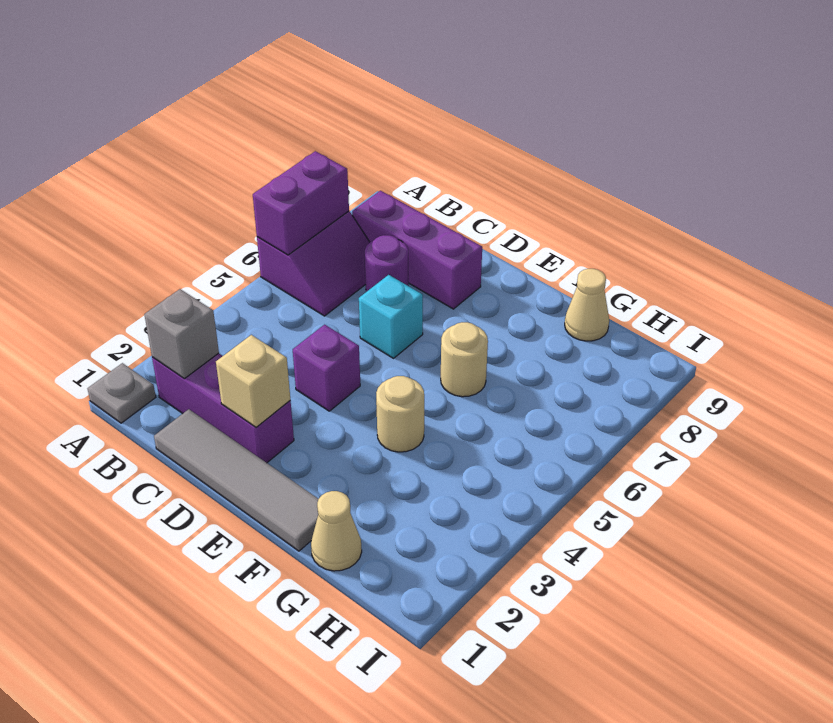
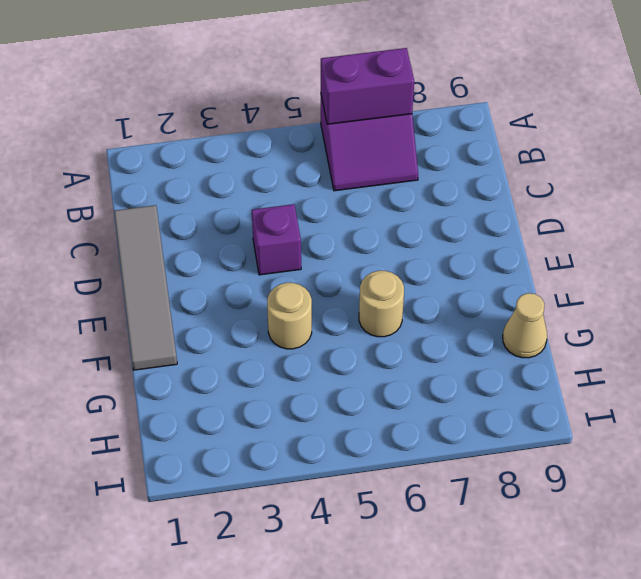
none -> grey plate A1 level 1
none -> purple brick B2:D2 level 1
none -> purple brick B8:D8 level 1

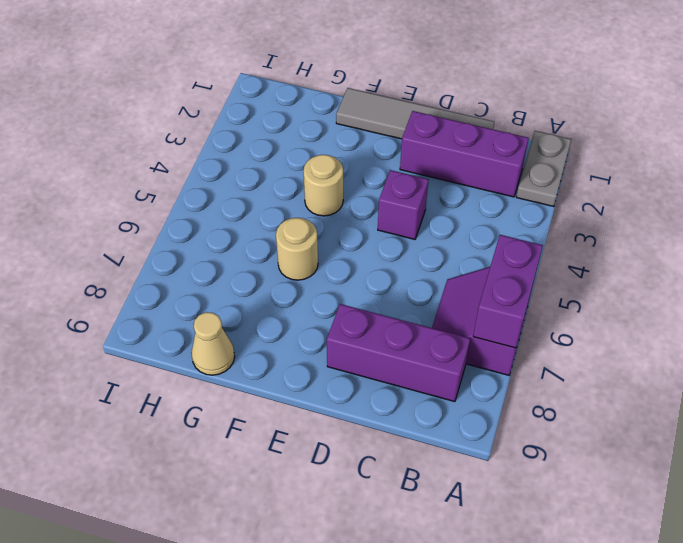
grey plate A1:A2 level 1 -> grey plate A1 level 1
none -> purple round brick C7 level 1
none -> cyan brick D6 level 1
none -> tan cone G1 level 1

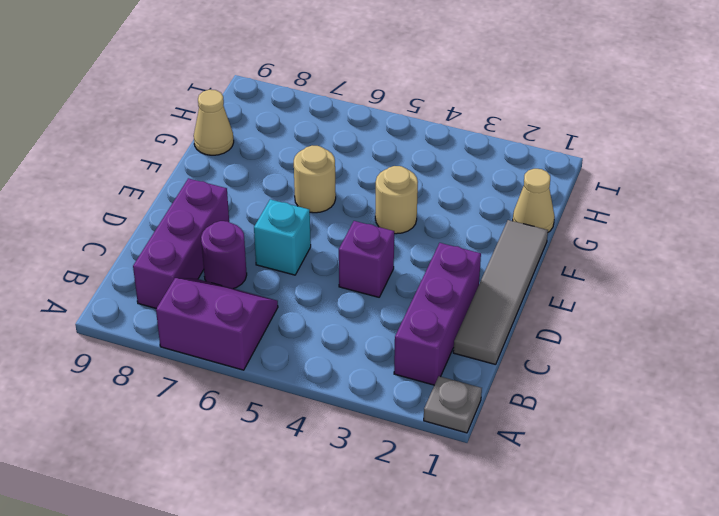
none -> purple brick A6:A7 level 2
none -> grey brick B2 level 2
none -> tan brick D2 level 2

